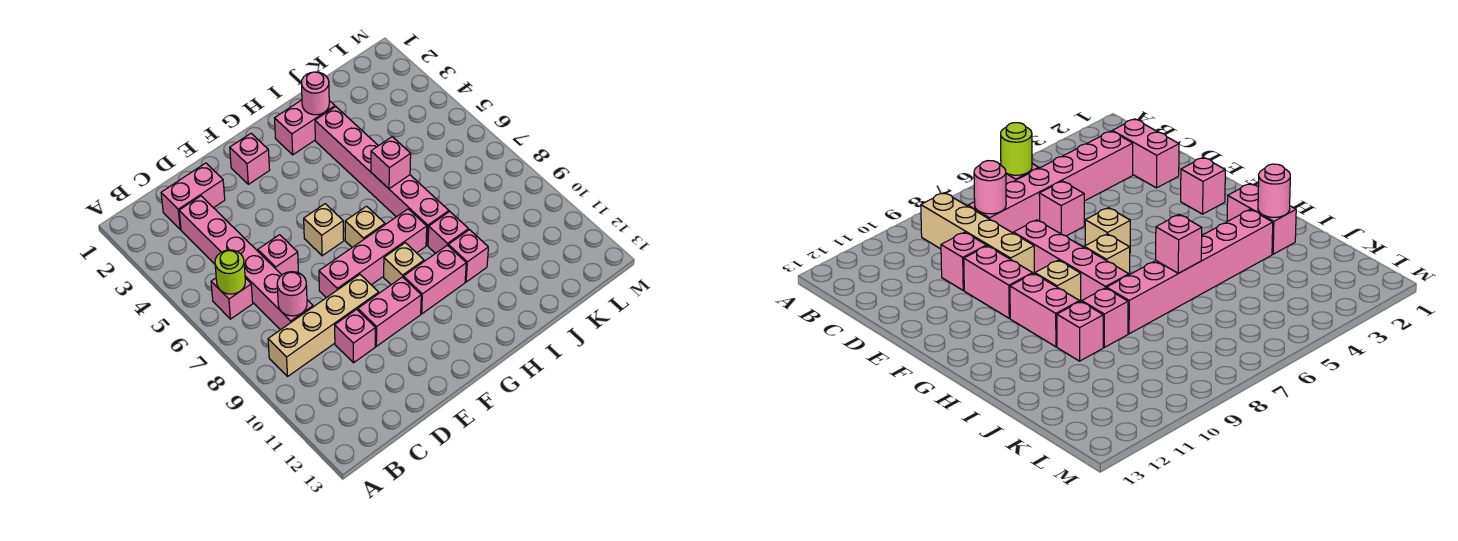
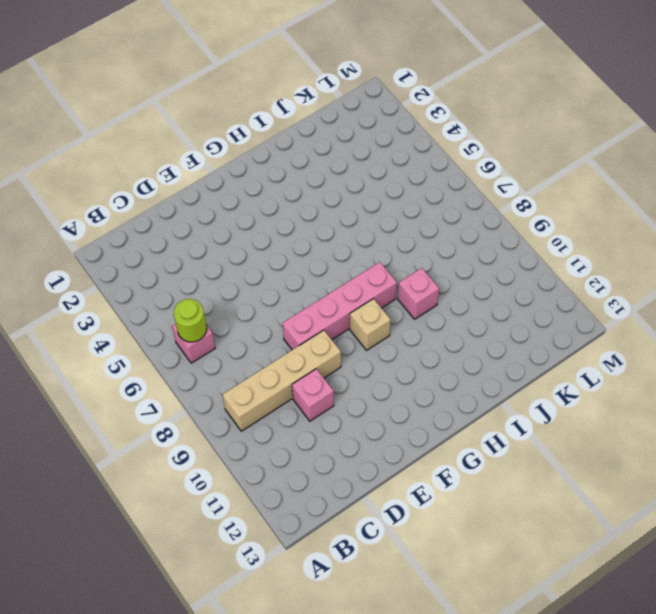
none -> pink brick C2:D2 level 1
none -> pink brick C3:C8 level 1
none -> pink brick D6 level 1

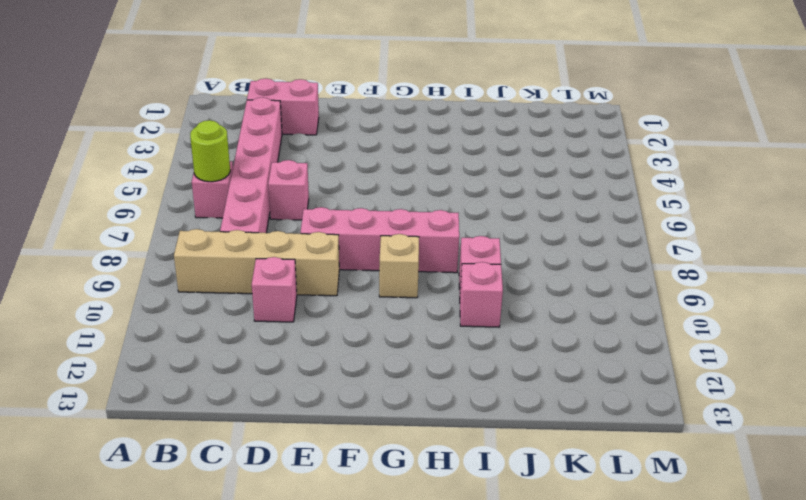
none -> pink brick E10:F10 level 1
none -> pink brick F2 level 1
none -> tan brick F6 level 1

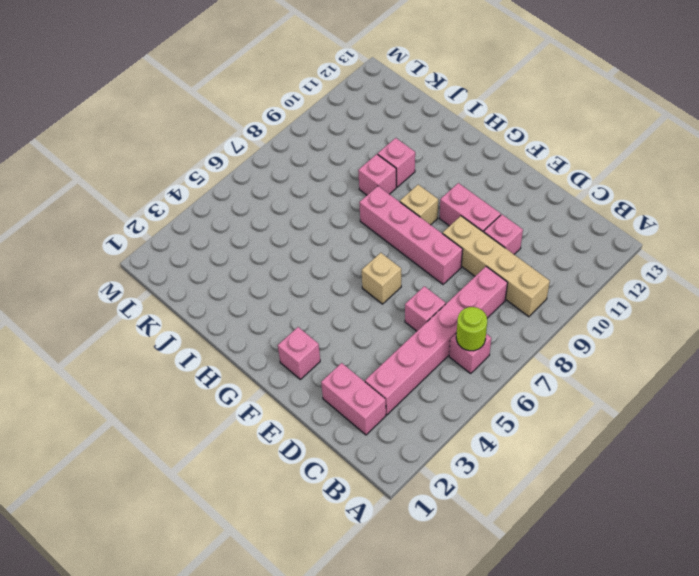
none -> tan brick G7 level 1
none -> pink brick G10:H10 level 1
none -> pink brick H2:I2 level 1

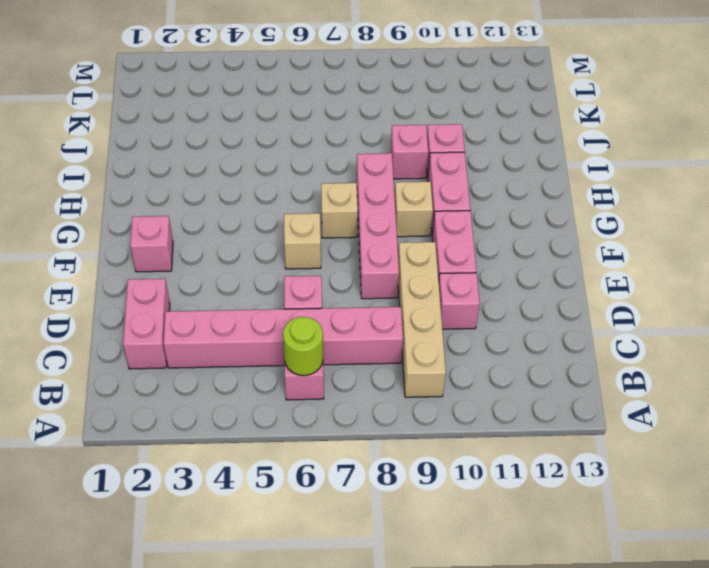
none -> pink brick H2:I2 level 1
none -> pink brick I3:I8 level 1
none -> pink round brick C8 level 2

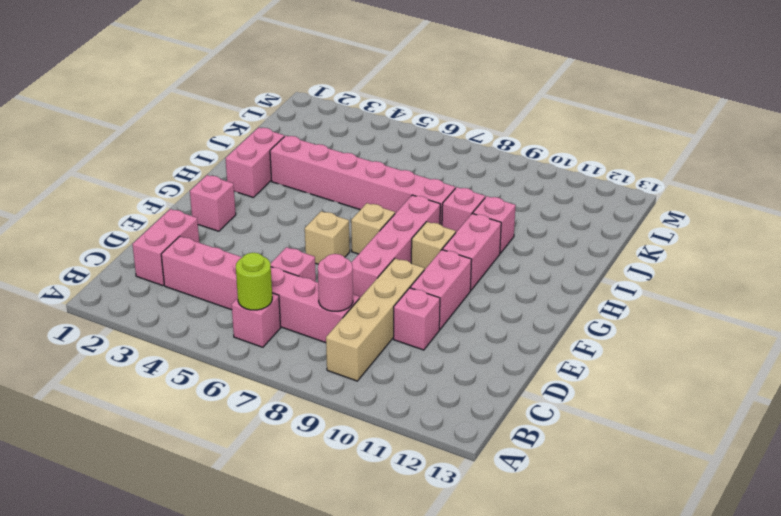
none -> pink round brick I2 level 2
none -> pink brick I6 level 2

